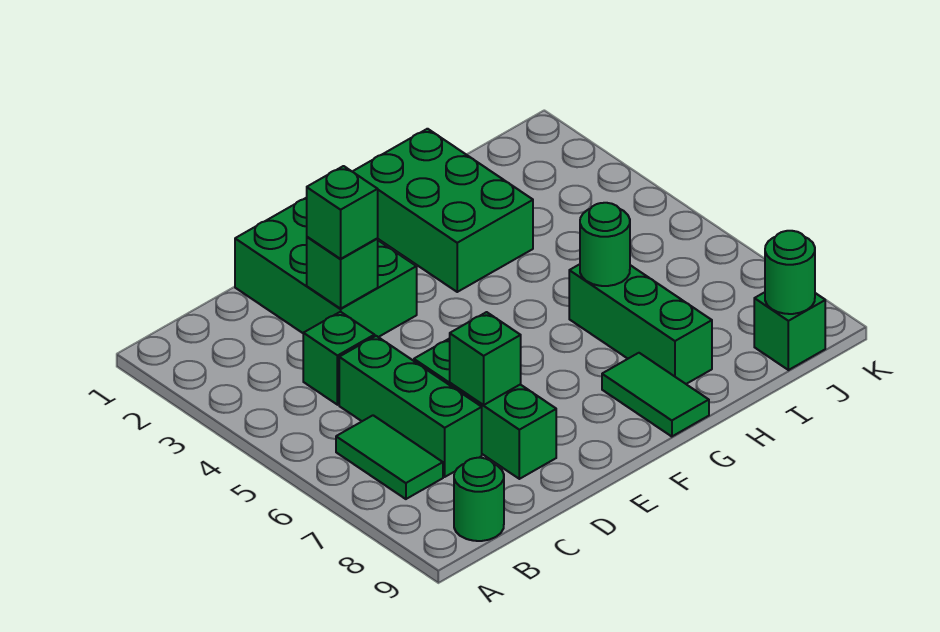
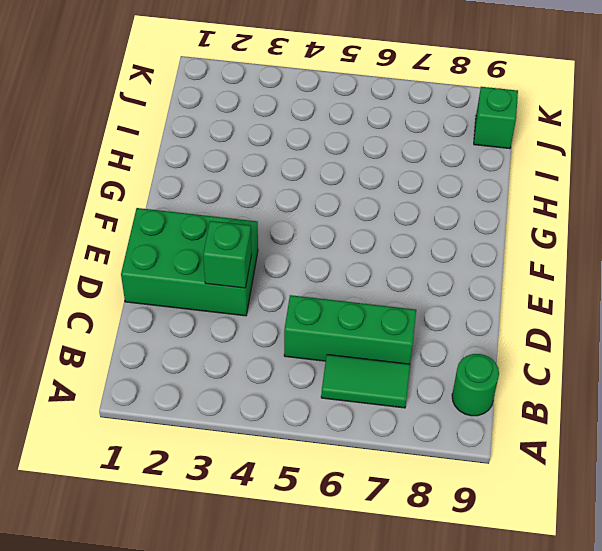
none -> green brick C4 level 1
none -> green brick D6:D8 level 1
none -> green brick G1:H3 level 1

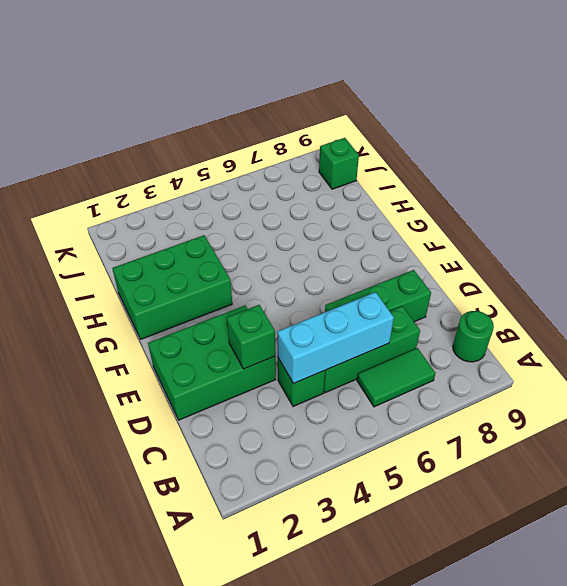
cyan brick C4:C6 level 2 -> none
none -> green tile G8:G9 level 1
none -> green brick H6:H8 level 1
none -> green brick D7 level 2

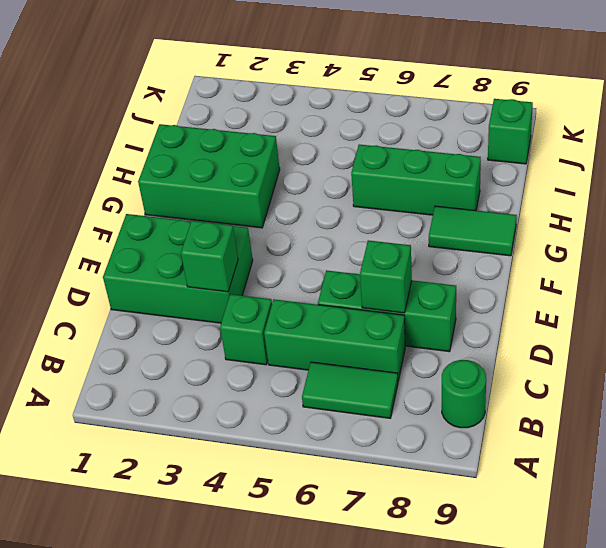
none -> green round brick H6 level 2
none -> green round brick J9 level 2
none -> green brick D3 level 3

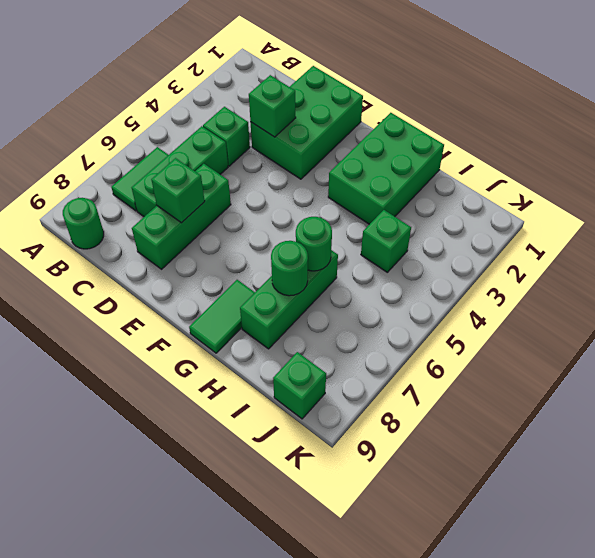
green round brick H7 level 2 -> green round brick J9 level 2
green brick I4 level 1 -> green brick D3 level 3

